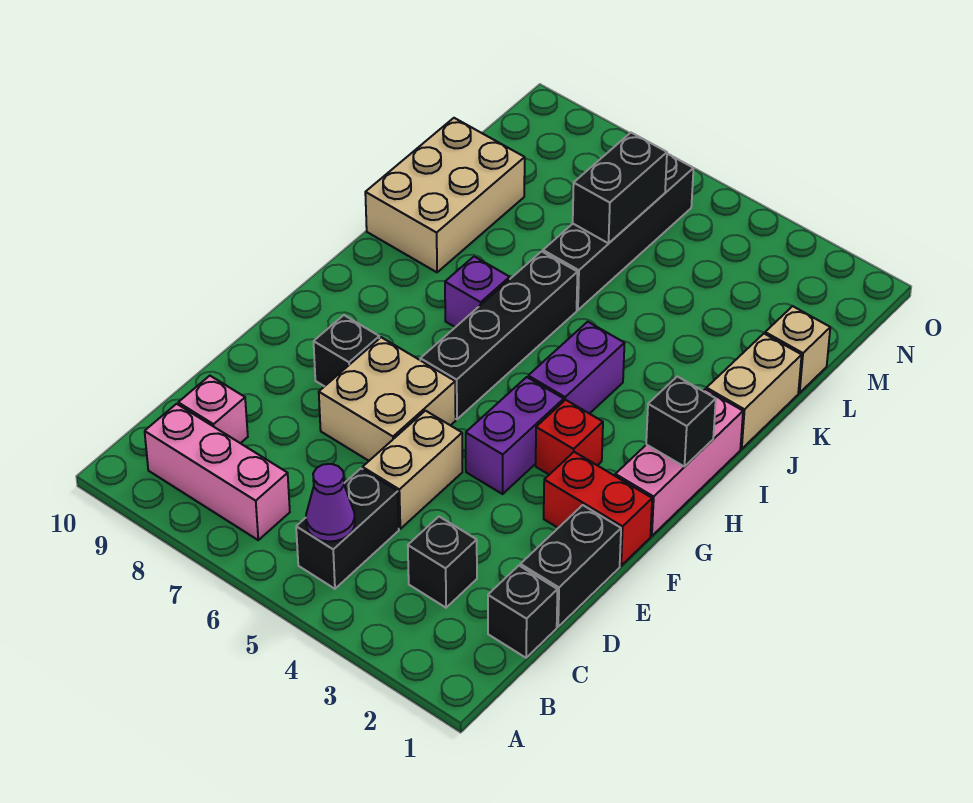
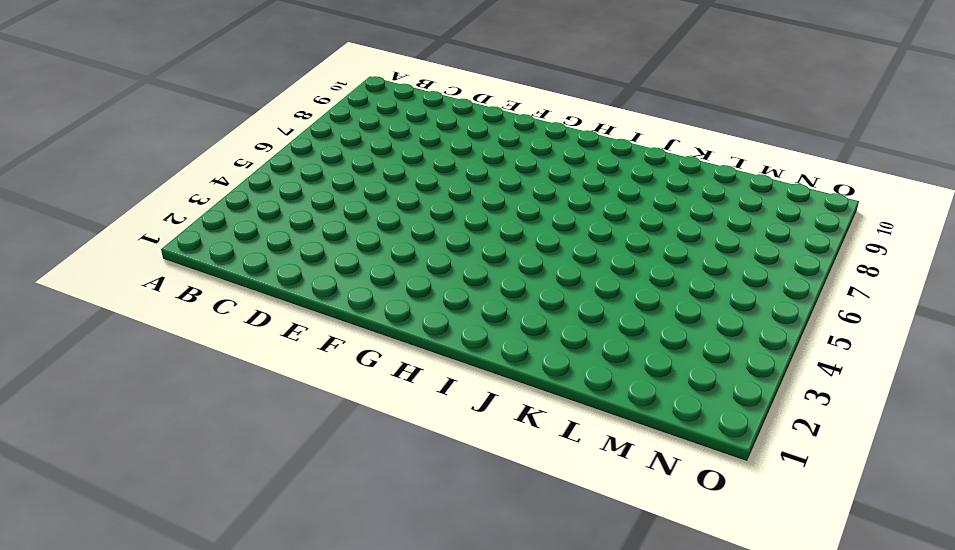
none -> black brick B5:C5 level 1
none -> pink brick B7:B9 level 1
none -> black brick C1 level 1

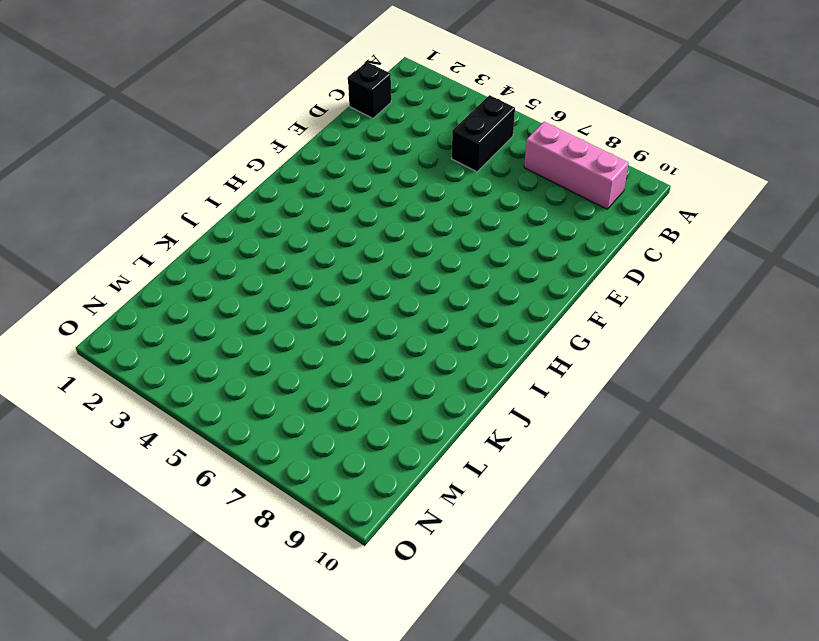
none -> black brick C3 level 1
none -> pink brick C9 level 1
none -> black brick D1:E1 level 1

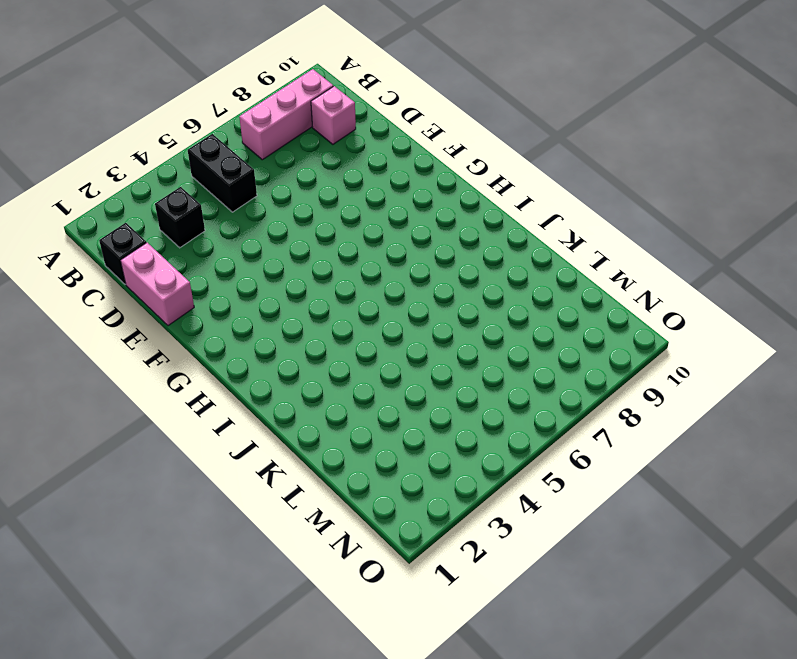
pink brick D1:E1 level 1 -> black brick D1:E1 level 1
none -> tan brick D5:E5 level 1
none -> tan brick E6:F7 level 1
none -> red brick F1:F2 level 1

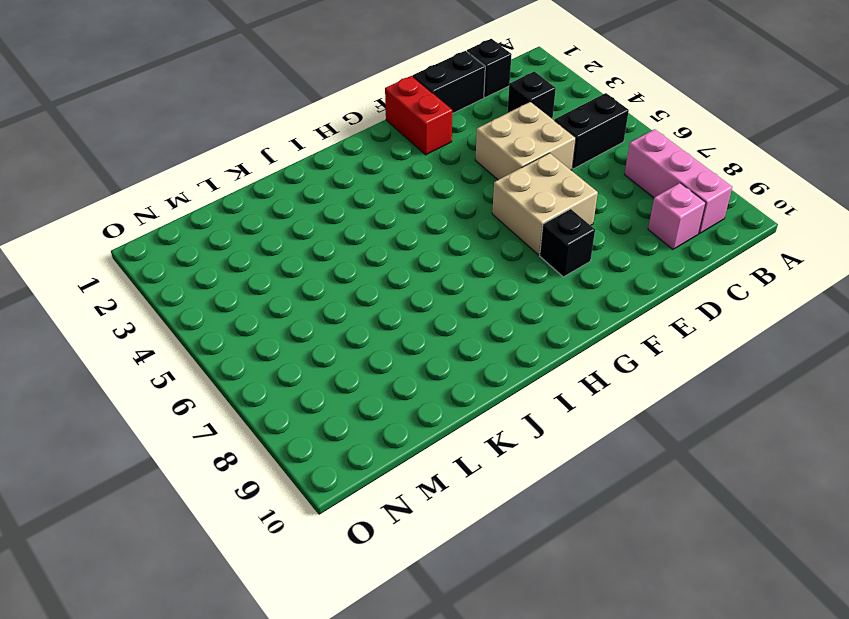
tan brick D4:E5 level 1 -> tan brick D5:E5 level 1
none -> purple brick F4:G4 level 1
none -> pink brick G1:I1 level 1
none -> red brick G3 level 1

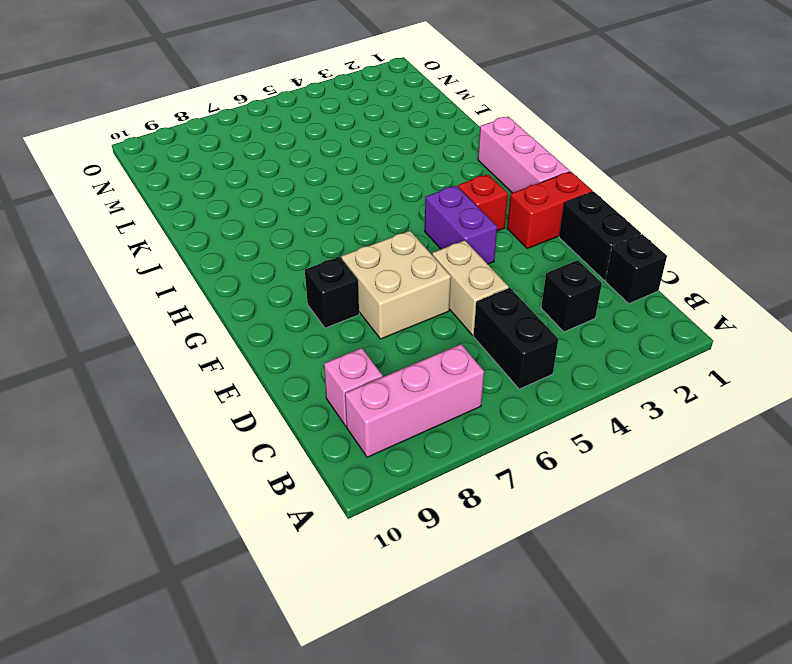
none -> black brick G6:J6 level 1
none -> purple brick H4:I4 level 1
none -> purple brick I7 level 1

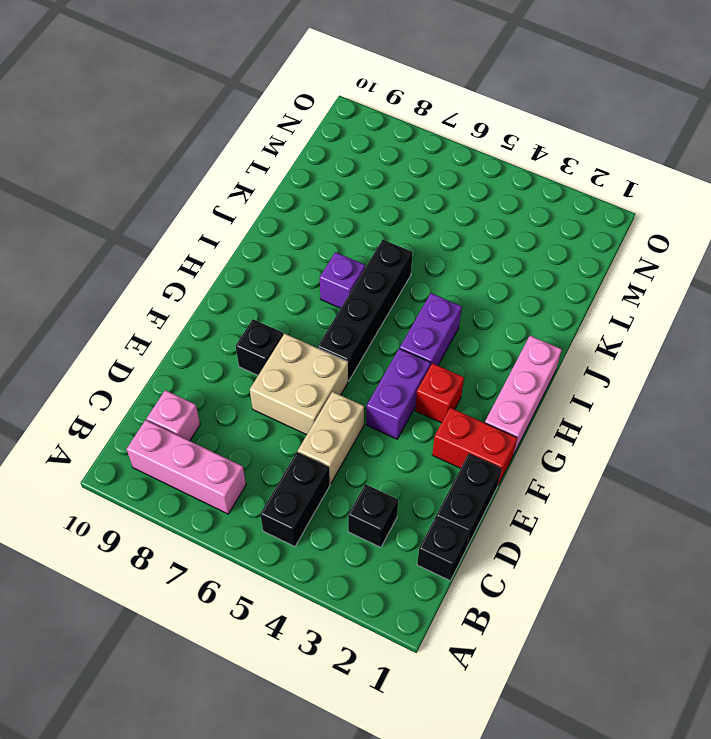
none -> tan brick J1:K1 level 1
none -> tan brick J9:L10 level 1
none -> black brick K6:N6 level 1

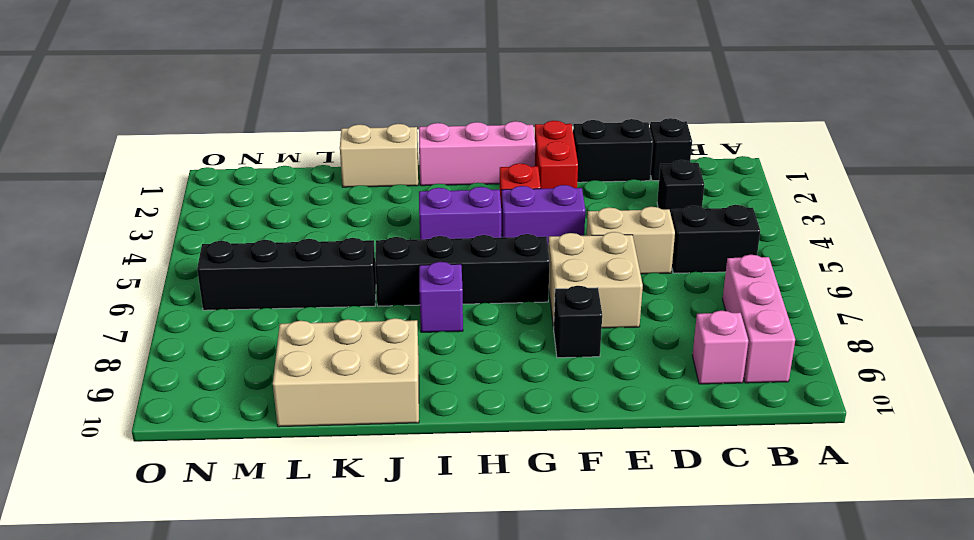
none -> tan brick L1 level 1
none -> purple cone B5 level 2
none -> black brick H1 level 2

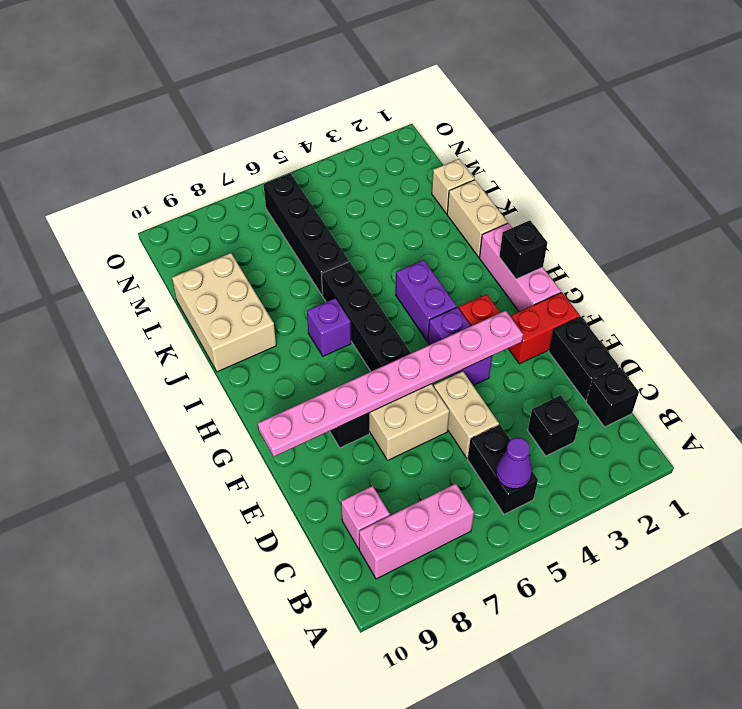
pink plate F3:F10 level 2 -> none
none -> black brick L6:M6 level 2

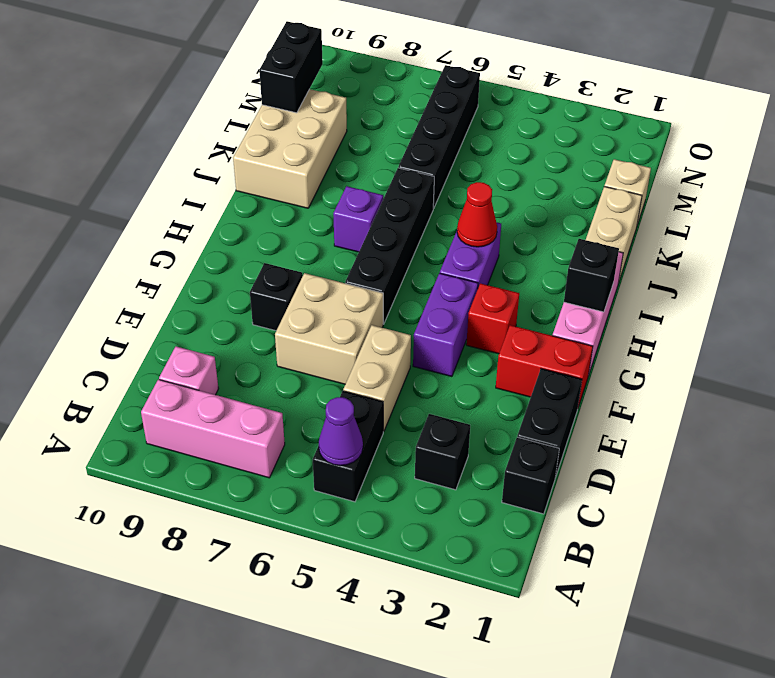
red cone I4 level 2 -> none
black brick L10:M10 level 2 -> black brick L6:M6 level 2

